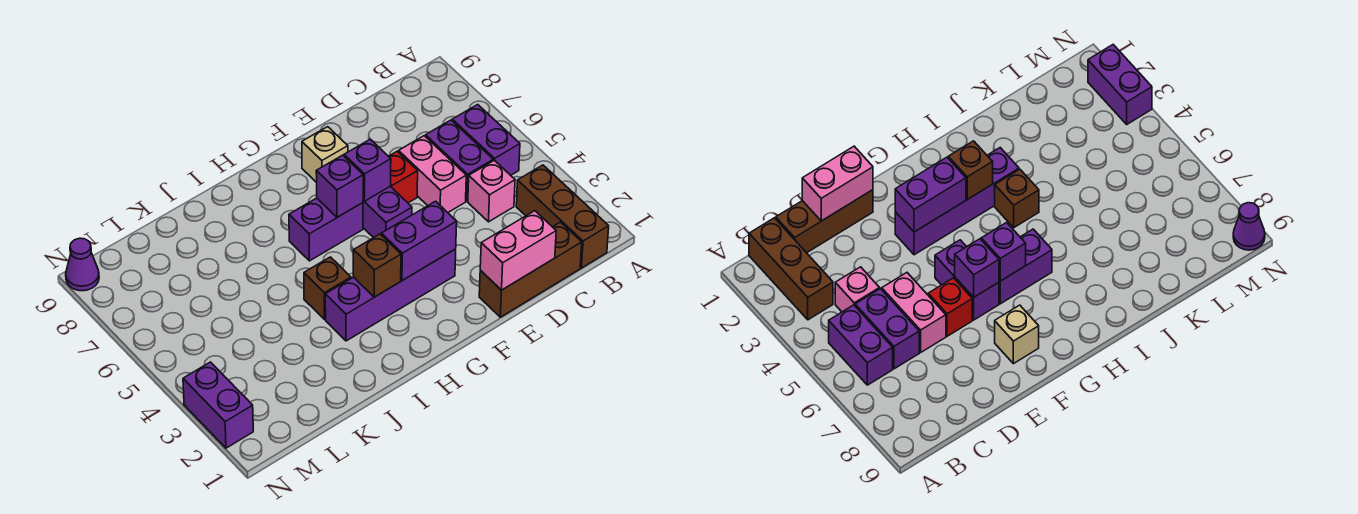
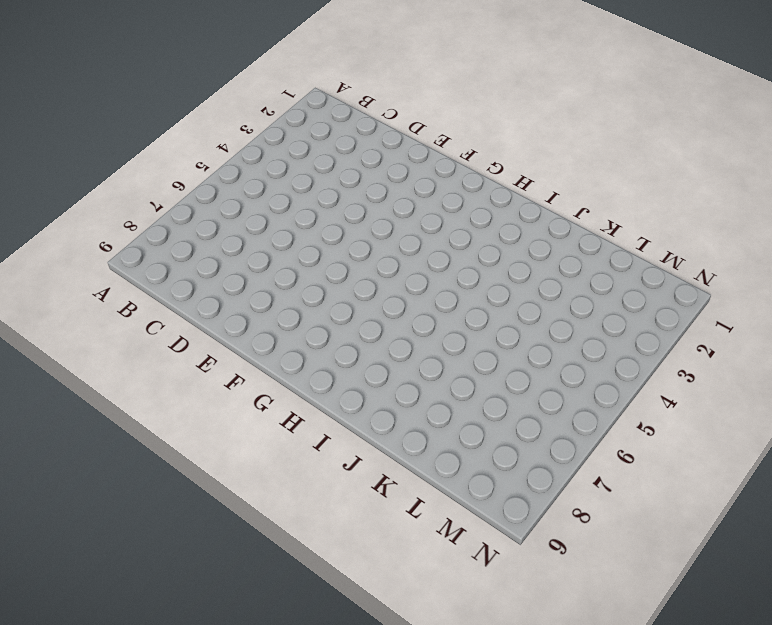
none -> brown brick B1:B3 level 1
none -> purple brick B5:B6 level 1
none -> brown brick C1:E1 level 1

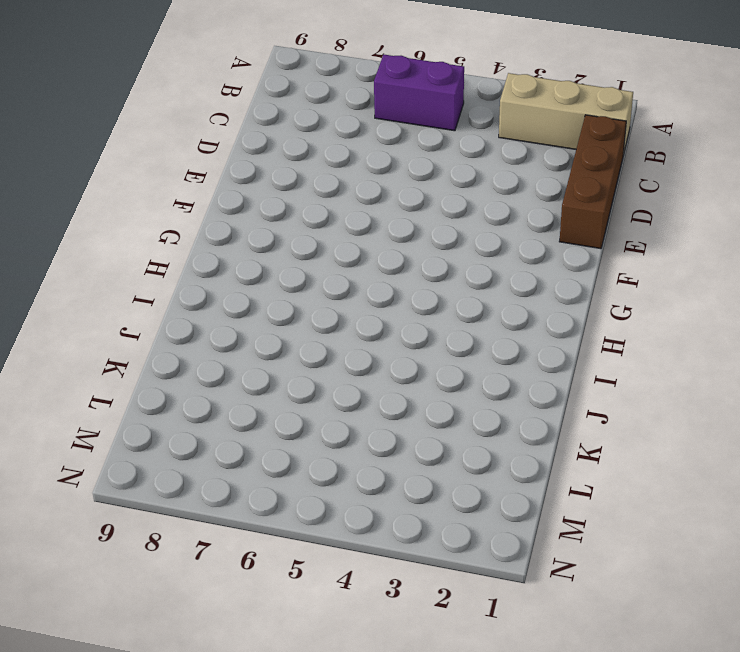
tan brick B1:B3 level 1 -> brown brick B1:B3 level 1
none -> pink brick C4 level 1
none -> purple brick C5:C6 level 1
none -> pink brick D5:D6 level 1

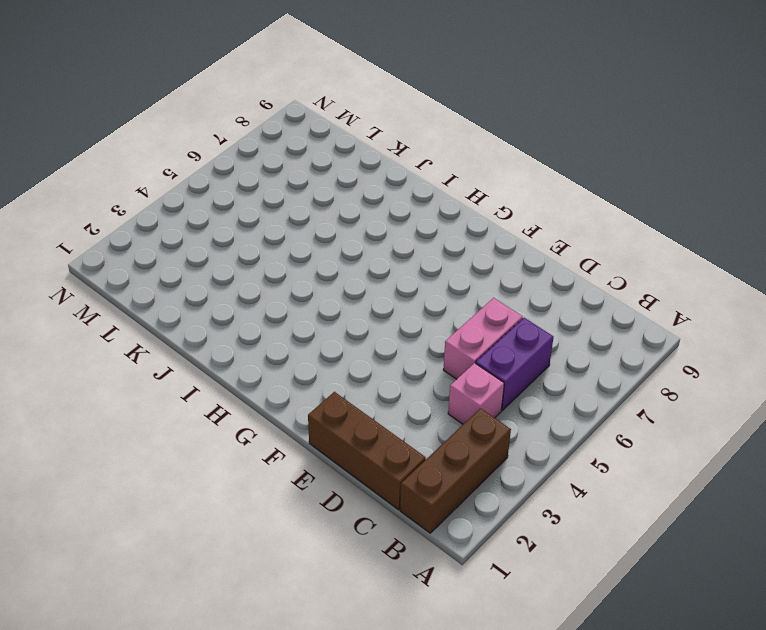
none -> purple brick B5:B6 level 1
none -> red brick E6 level 1
none -> purple brick F3:I3 level 1

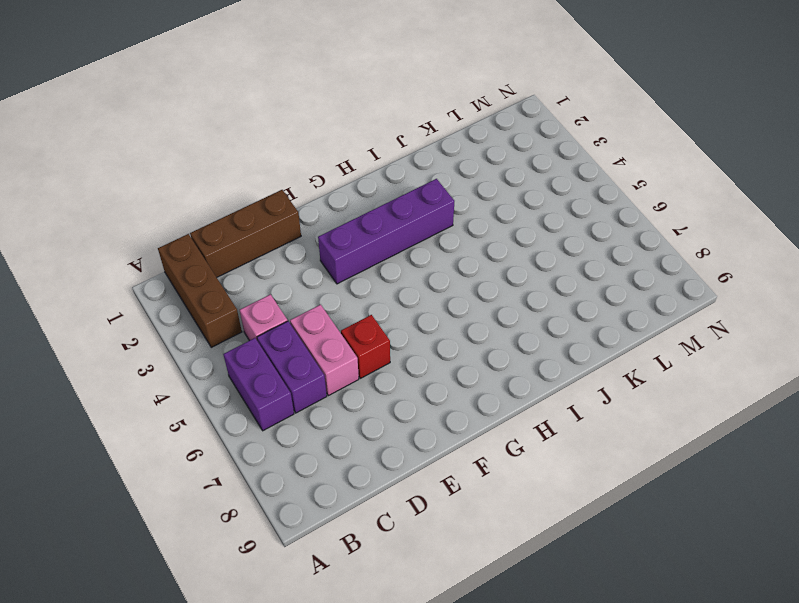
none -> purple brick F5:F6 level 1
none -> tan brick F8 level 1
none -> purple brick G6:H6 level 1

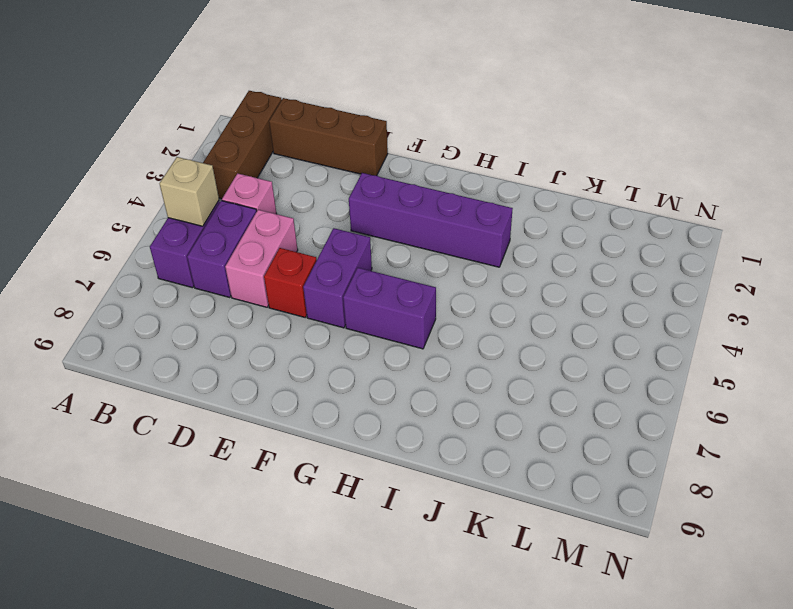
tan brick B5 level 2 -> tan brick F8 level 1
none -> brown brick I4 level 1
none -> purple brick N2:N3 level 1
none -> purple cone N9 level 1

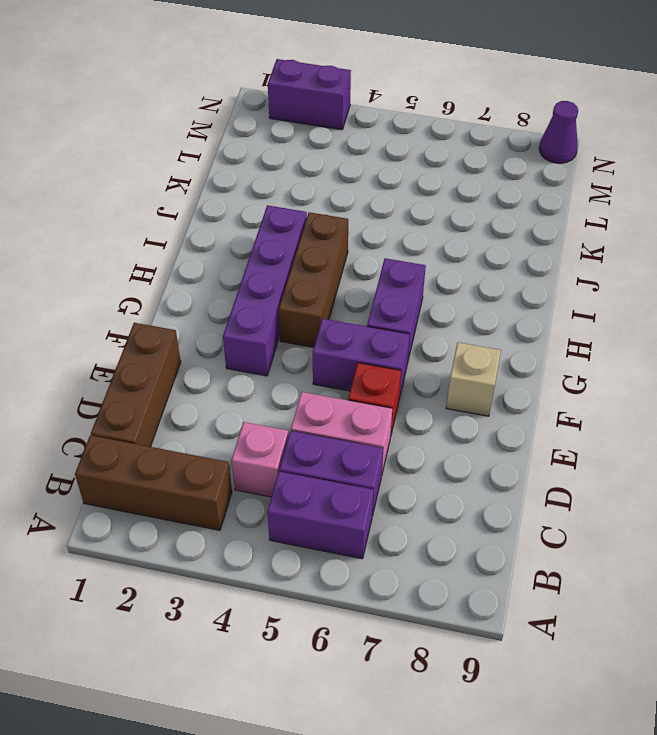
brown brick G4:I4 level 1 -> brown brick I4 level 1
none -> pink brick D1:E1 level 2
none -> purple brick F3:G3 level 2
none -> purple brick F6 level 2

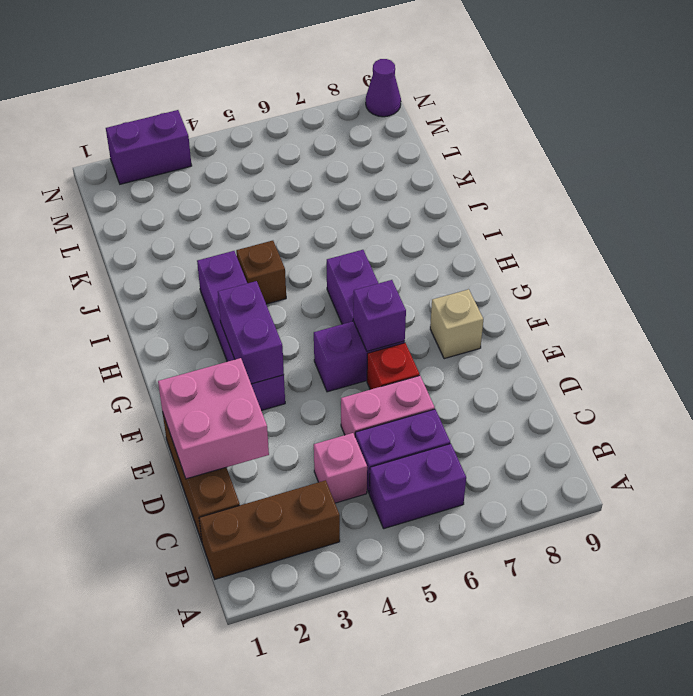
pink brick D1:E2 level 2 -> pink brick D1:E1 level 2
none -> purple brick G6 level 2
none -> brown brick H3 level 2

